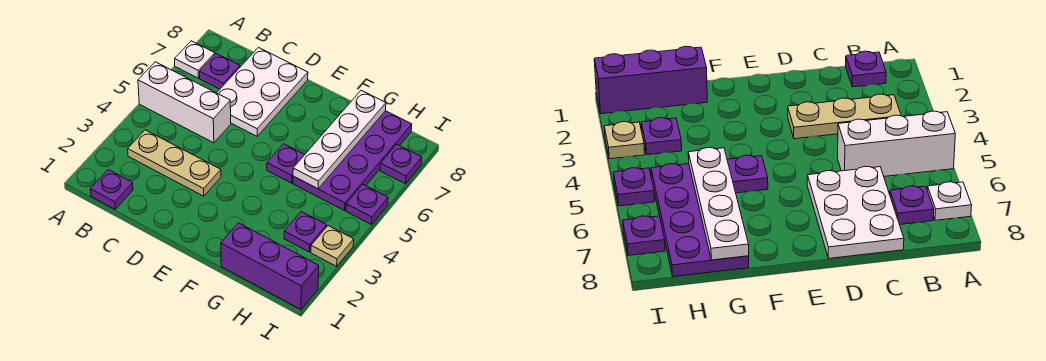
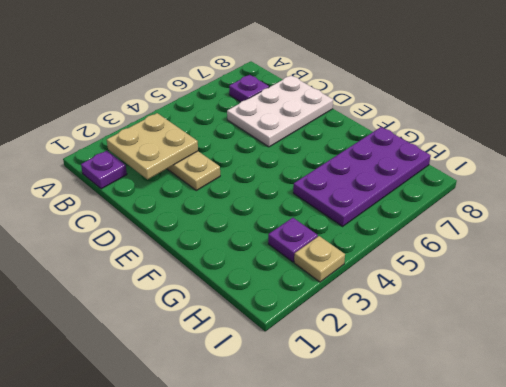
tan plate B2:C3 level 2 -> none
none -> white brick A5:C5 level 1
none -> white plate A7 level 1
none -> purple plate F5 level 1

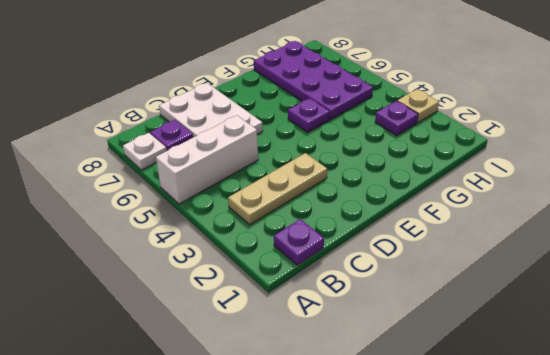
none -> purple brick G1:I1 level 1
none -> purple plate I5 level 1
none -> purple plate I7 level 1

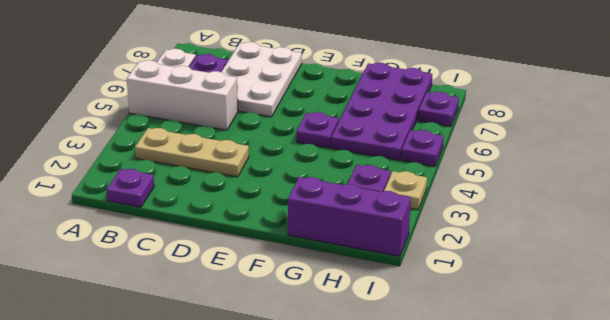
none -> white plate G5:G8 level 2

